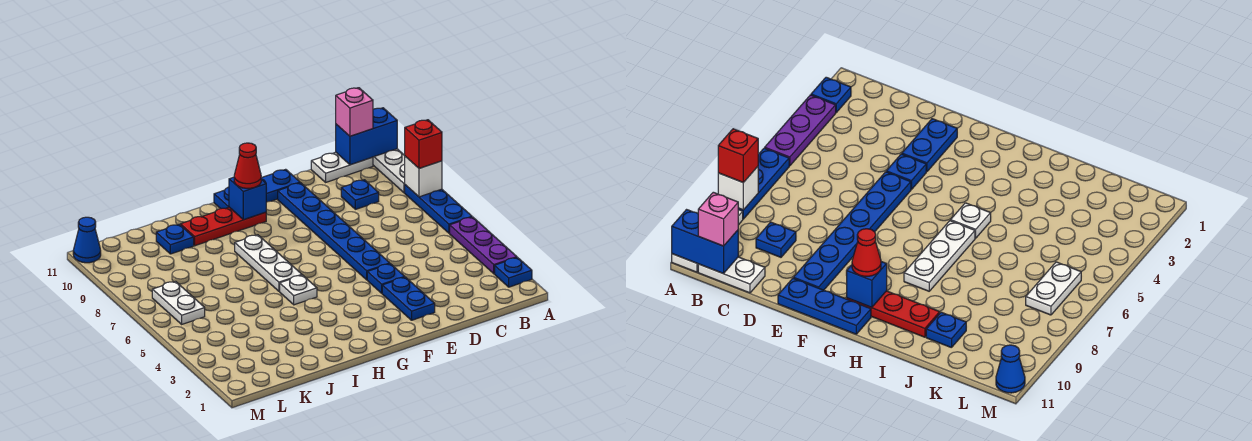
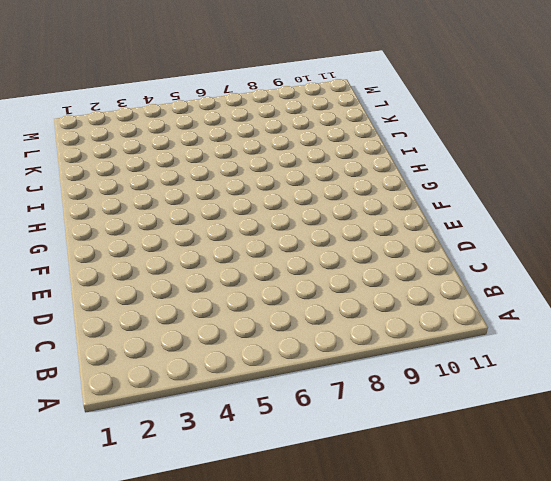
none -> blue plate A2 level 1
none -> purple plate A3:A5 level 1
none -> blue plate A6:A8 level 1

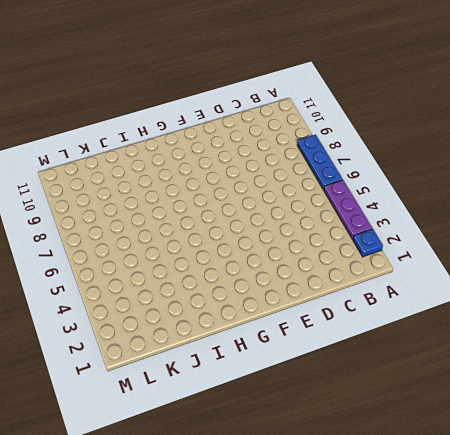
none -> white plate A9:A11 level 1
none -> white plate B11:C11 level 1
none -> blue plate C9 level 1

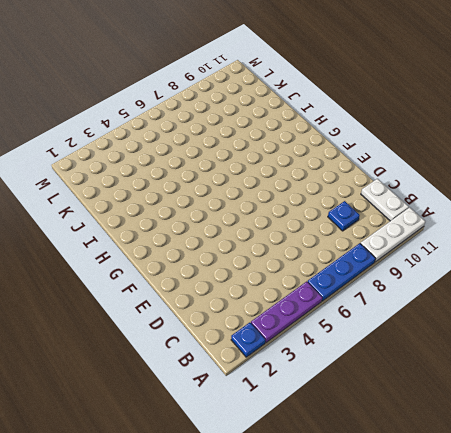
none -> blue plate E2:E3 level 1
none -> blue plate E4 level 1
none -> blue plate E5:E10 level 1

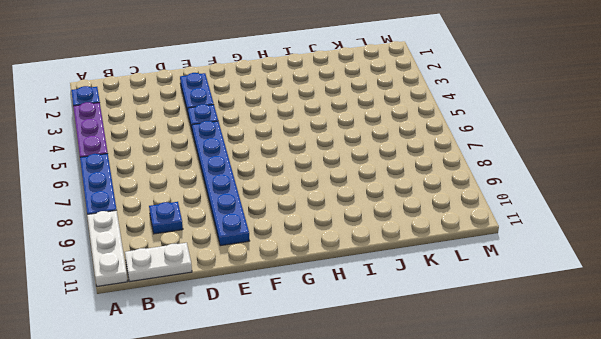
none -> blue plate E11:G11 level 1
none -> red plate G10:I10 level 1
none -> white plate H5 level 1

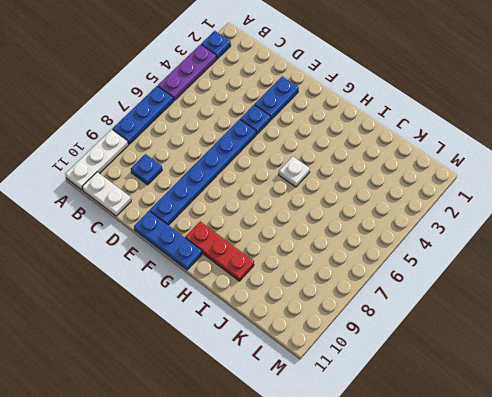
none -> white plate H6:H8 level 1
none -> blue plate J10 level 1
none -> white plate L6:L7 level 1

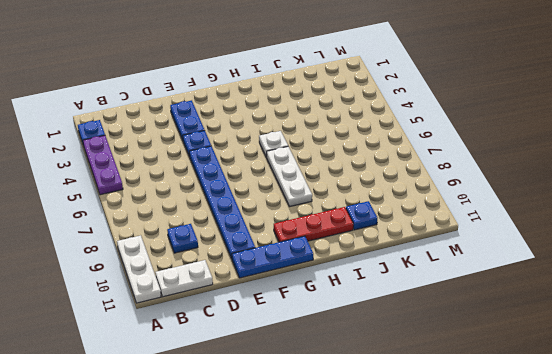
none -> blue plate A6:A8 level 1
none -> white plate L6:L7 level 1
none -> blue cone M11 level 1

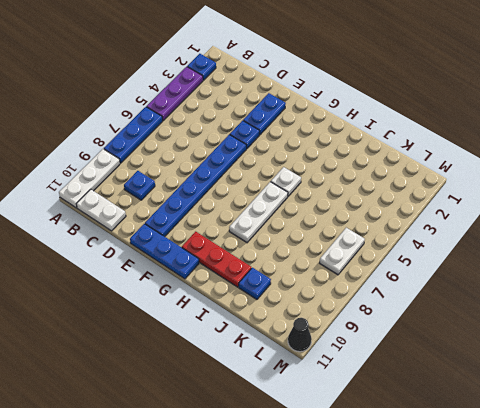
black cone M11 level 1 -> blue cone M11 level 1
none -> white brick A8 level 2
none -> blue brick A11:B11 level 2
none -> blue brick G10 level 2

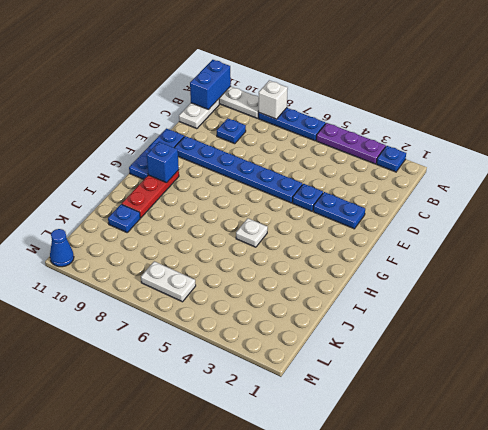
none -> white plate H6:H8 level 1
none -> red brick A8 level 3
none -> pink brick B11 level 3

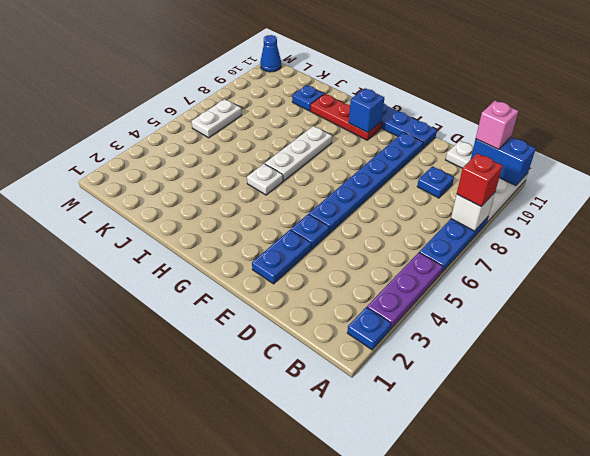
none -> red cone G10 level 3

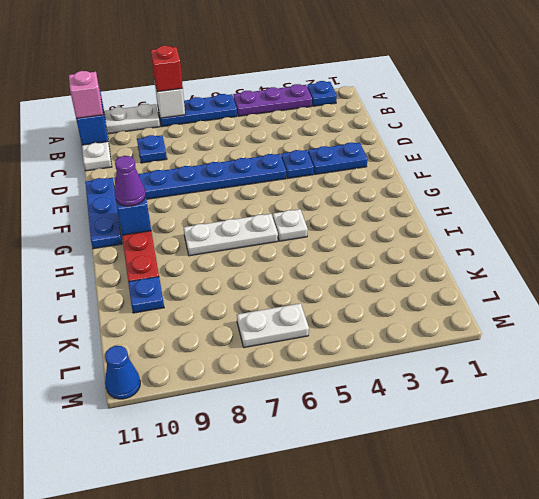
purple cone G10 level 3 -> red cone G10 level 3

